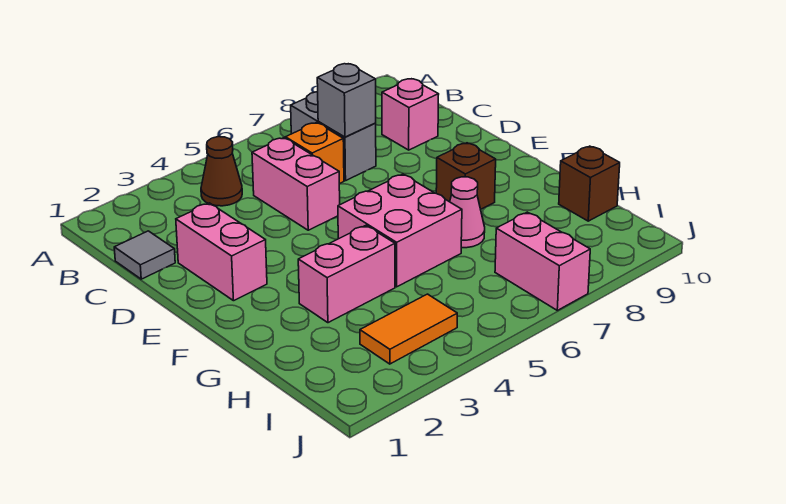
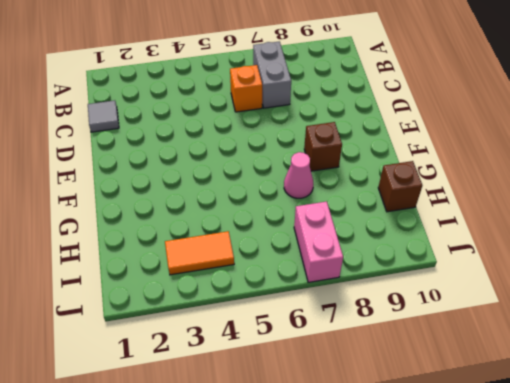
none -> brown cone B4 level 1
none -> pink brick C5:D5 level 1
none -> pink brick C9 level 1

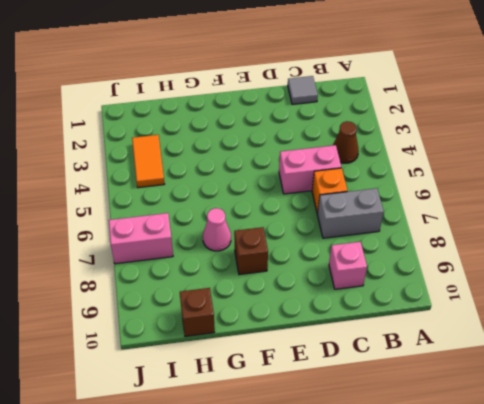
none -> pink brick D2:E2 level 1
none -> pink brick F5:G6 level 1
none -> pink brick G3:G4 level 1

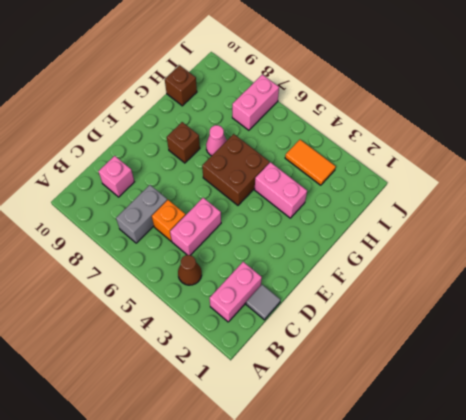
pink brick B2:C2 level 1 -> pink brick D2:E2 level 1
brown brick F5:G6 level 1 -> pink brick F5:G6 level 1
none -> grey brick C7 level 2

